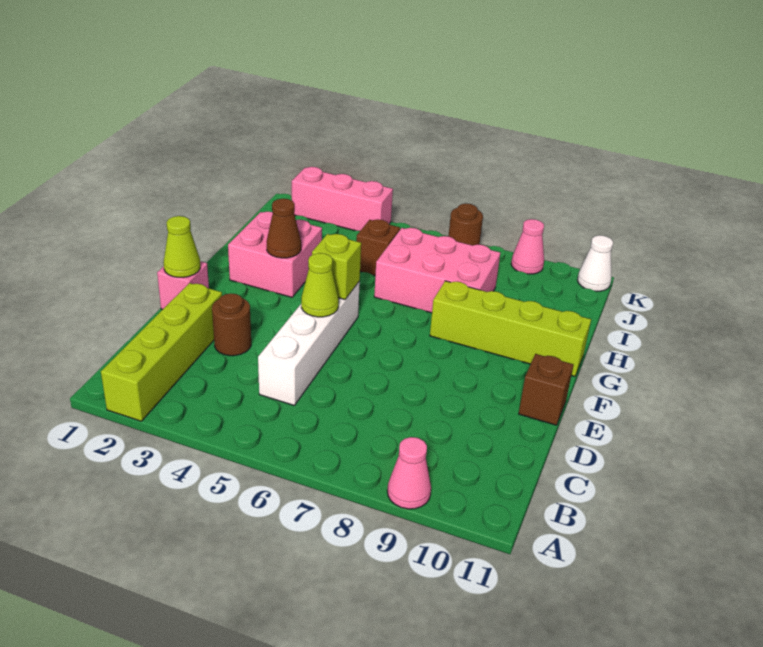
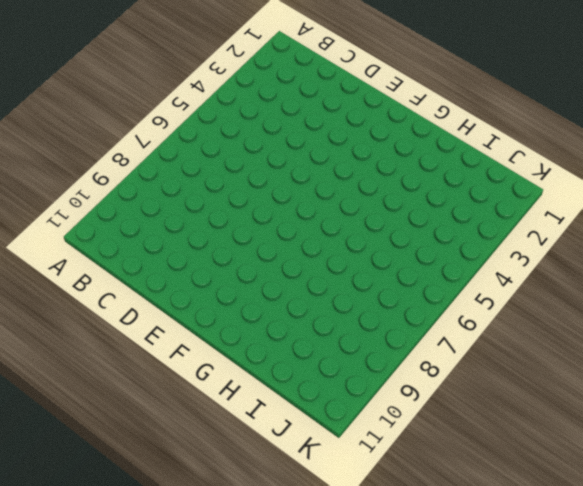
none -> lime brick A2:D2 level 1
none -> pink cone A9 level 1
none -> white brick C5:F5 level 1

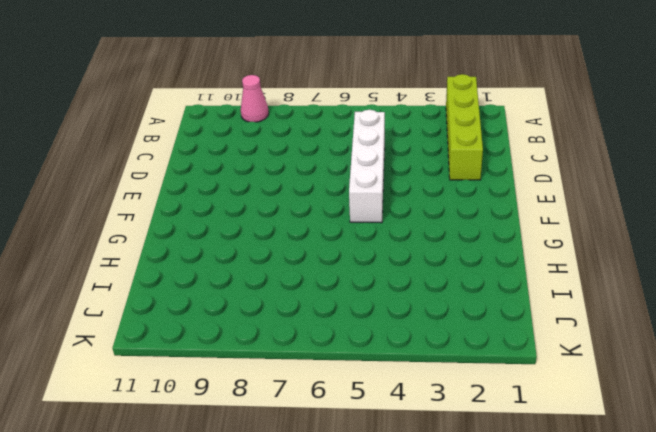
none -> brown round brick D3 level 1
none -> pink brick E1 level 1
none -> brown brick E11 level 1

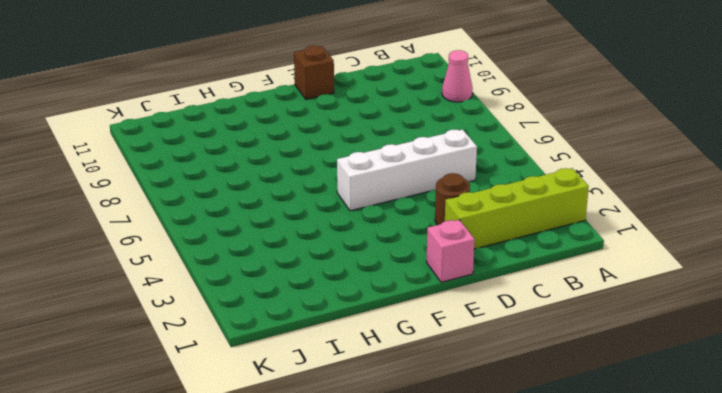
none -> pink brick G2:H3 level 1
none -> lime brick G8:G11 level 1
none -> pink brick H6:I8 level 1

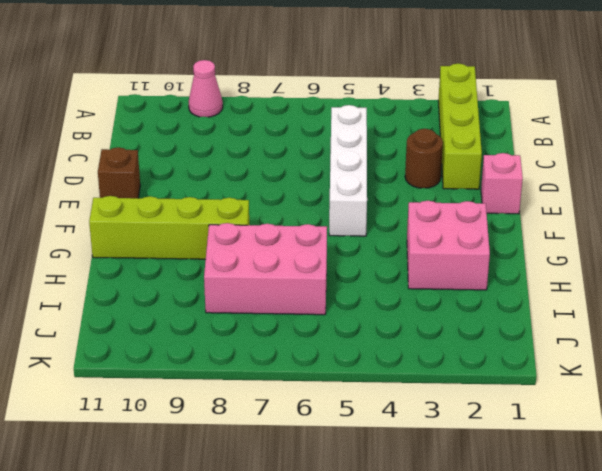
none -> brown brick I5 level 1
none -> pink brick K2:K4 level 1
none -> brown round brick K7 level 1

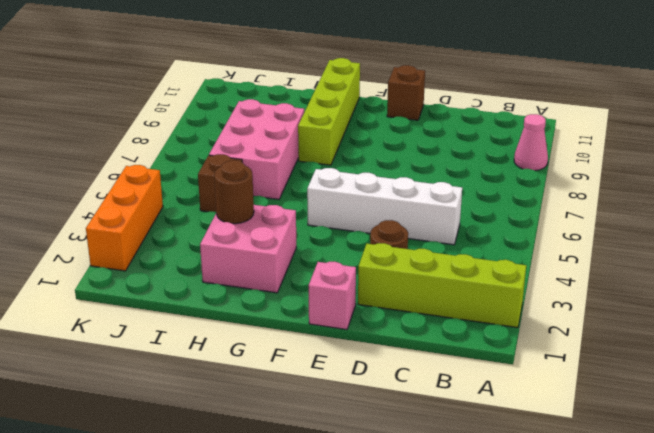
brown round brick H3 level 2 -> brown round brick K7 level 1
orange brick K2:K4 level 1 -> pink brick K2:K4 level 1
none -> pink cone K9 level 1
none -> white cone K11 level 1
none -> lime cone E1 level 2

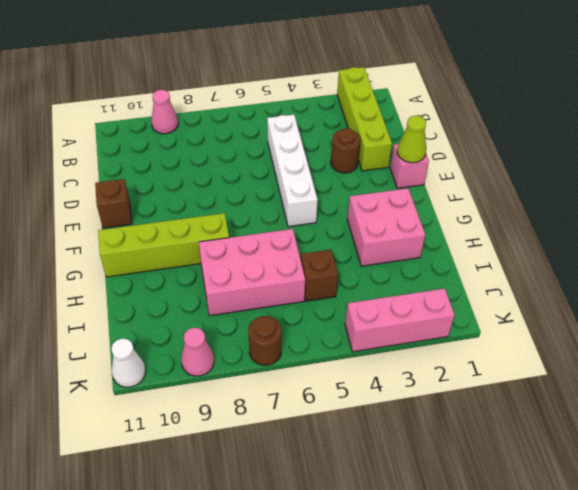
none -> lime cone E5 level 2
none -> lime brick F5 level 2
none -> brown cone G3 level 2

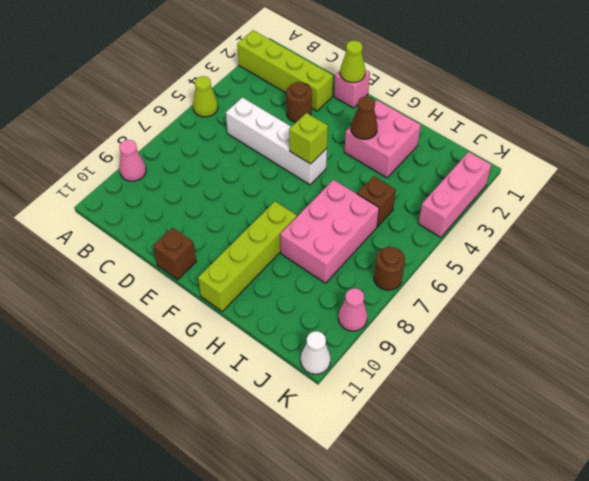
lime cone A5 level 1 -> lime cone E5 level 2

